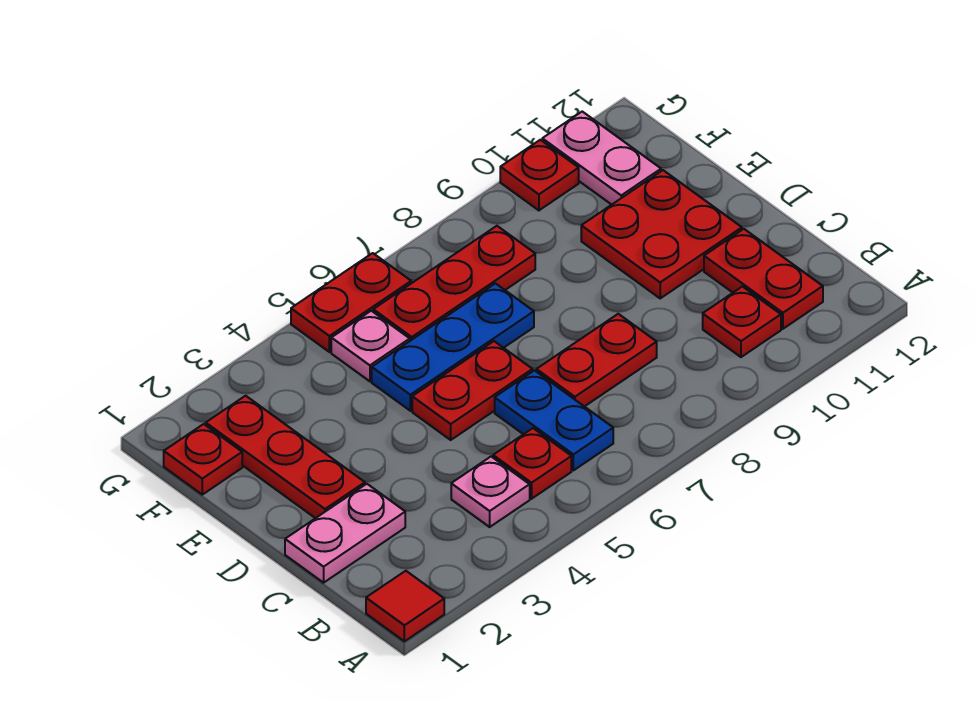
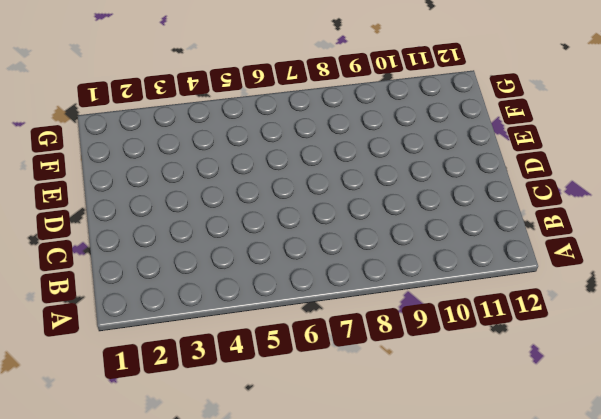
none -> red tile A1 level 1
none -> pink plate B4 level 1
none -> red plate B5 level 1

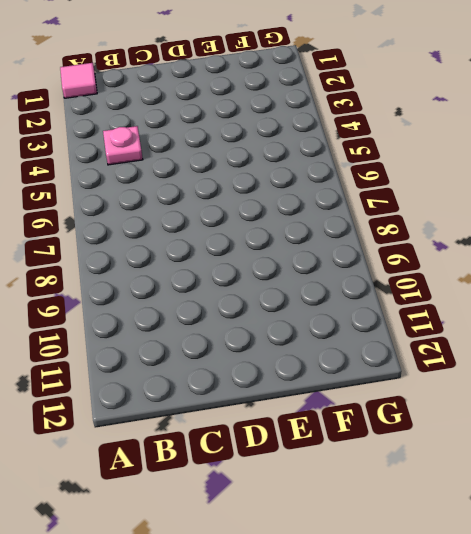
pink tile A1 level 1 -> red tile A1 level 1
none -> red plate B5 level 1
none -> blue plate B6:C6 level 1
none -> red plate B10 level 1

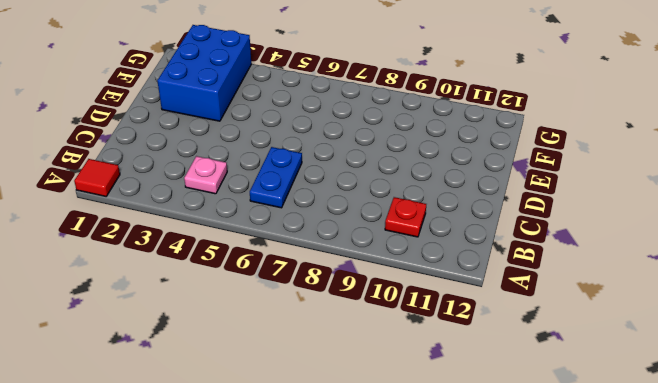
blue brick E2:G3 level 1 -> red plate D2:F2 level 1
none -> red plate B5 level 1
none -> red plate B11:C11 level 1
none -> pink plate C1:C2 level 1

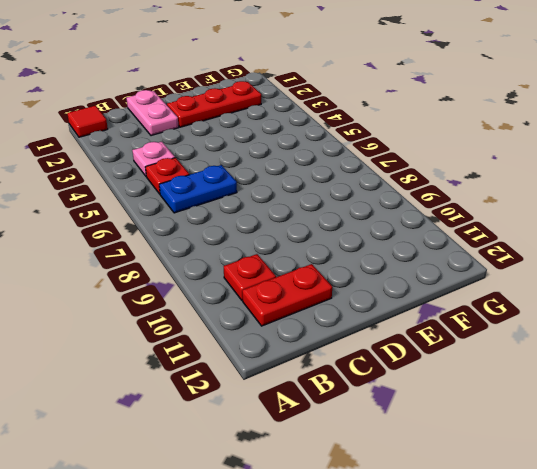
none -> red plate C7:C8 level 1
none -> red plate D5:D6 level 1
none -> red plate D10:E11 level 1

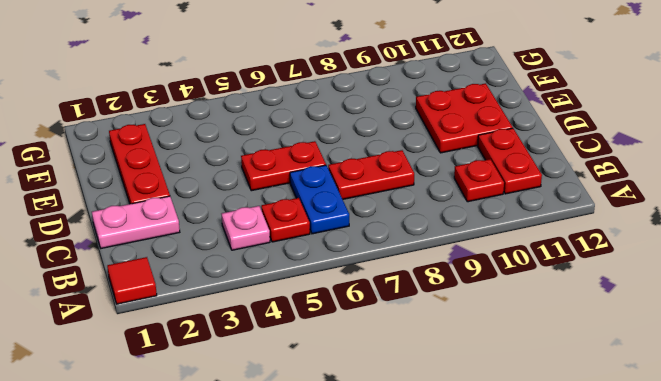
none -> blue plate E5:E7 level 1
none -> red plate F1 level 1
none -> pink plate F5 level 1

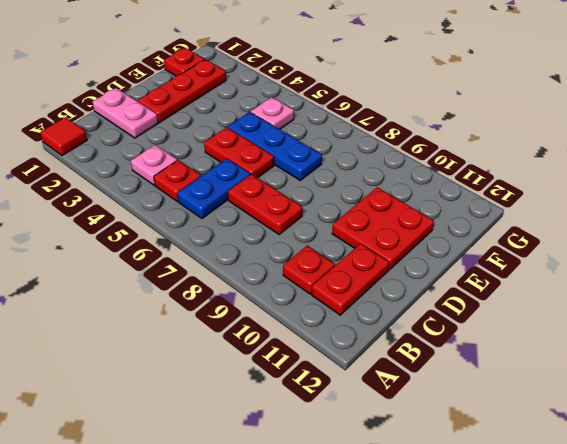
none -> red plate F6:F8 level 1
none -> pink plate F11:G11 level 1
none -> red plate G5:G6 level 1

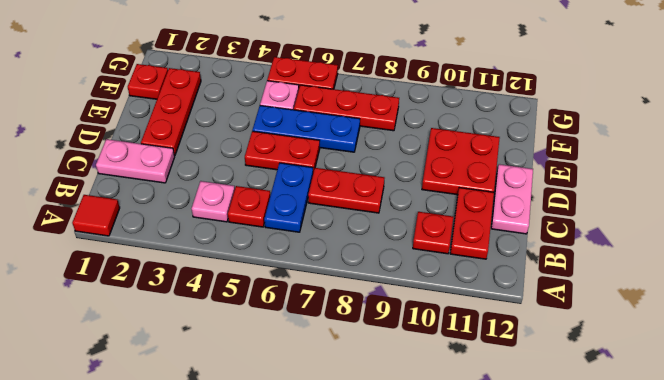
pink plate C12:D12 level 1 -> pink plate F11:G11 level 1
none -> red plate G10 level 1

